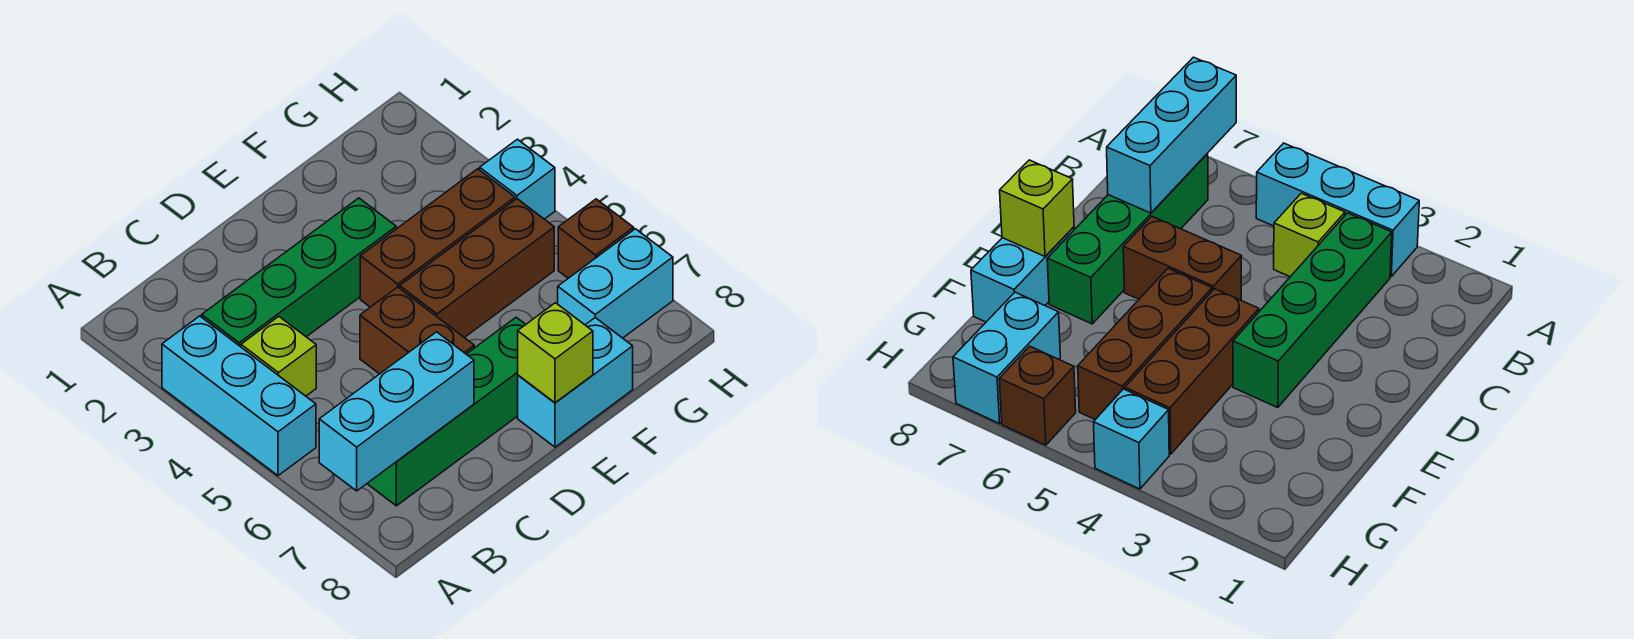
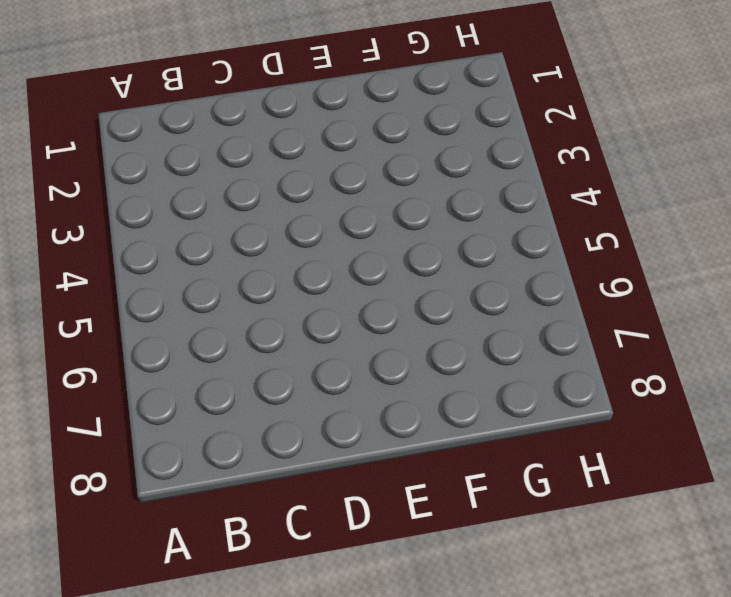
none -> cyan brick A3:A5 level 1
none -> green brick B3:E3 level 1
none -> lime brick B4 level 1

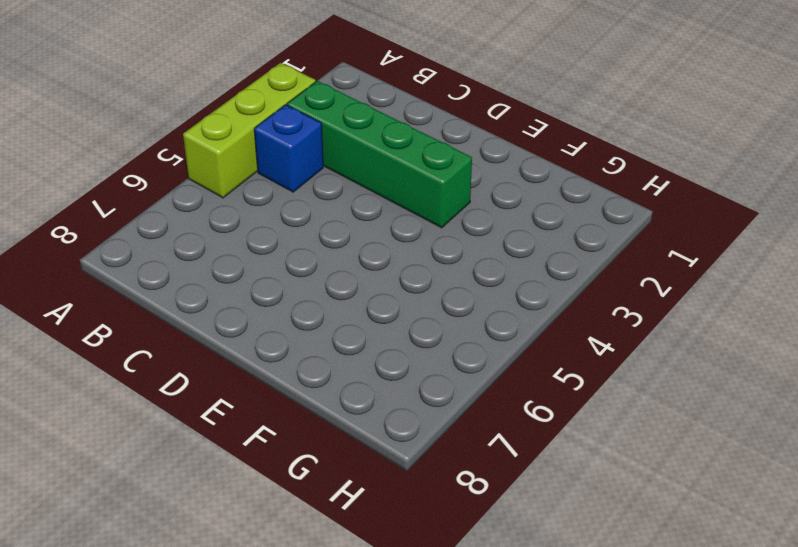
lime brick A3:A5 level 1 -> cyan brick A3:A5 level 1
blue brick B4 level 1 -> lime brick B4 level 1
none -> green brick B7:E7 level 1
none -> brown brick D5:D6 level 1
none -> brown brick E4:G4 level 1

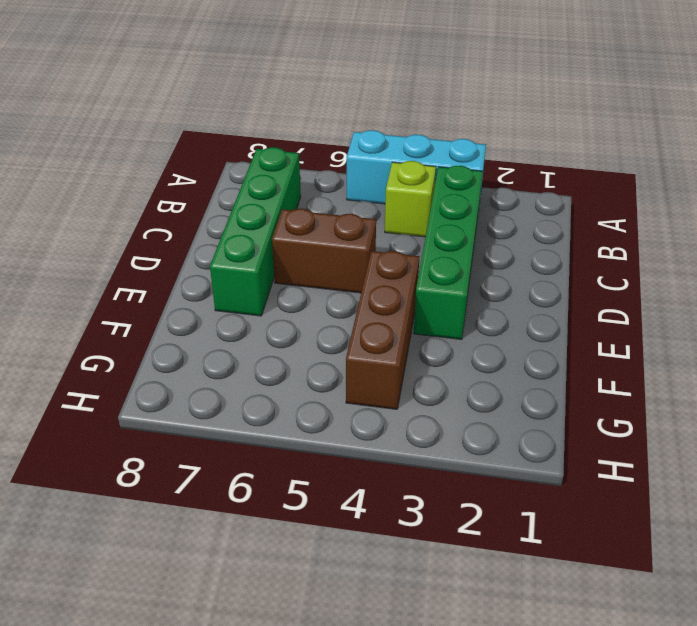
none -> brown brick E5:G5 level 1
none -> cyan brick E8:F8 level 1
none -> cyan brick G7:H7 level 1

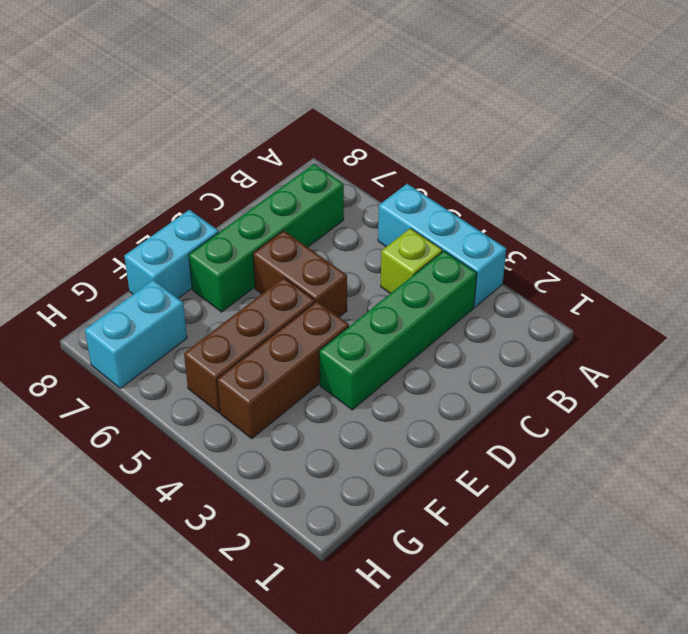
none -> cyan brick H4 level 1
none -> brown brick H6 level 1
none -> cyan brick A7:C7 level 2

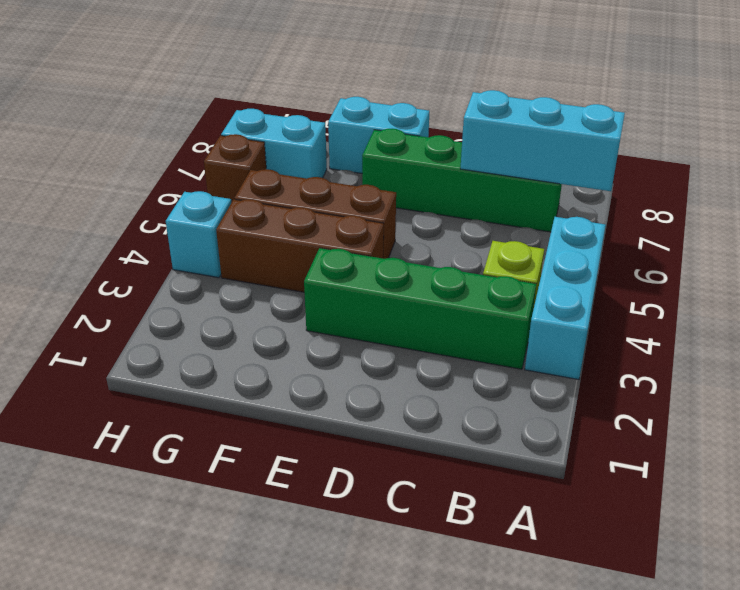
none -> brown brick D5:D6 level 1
none -> lime brick E8 level 2

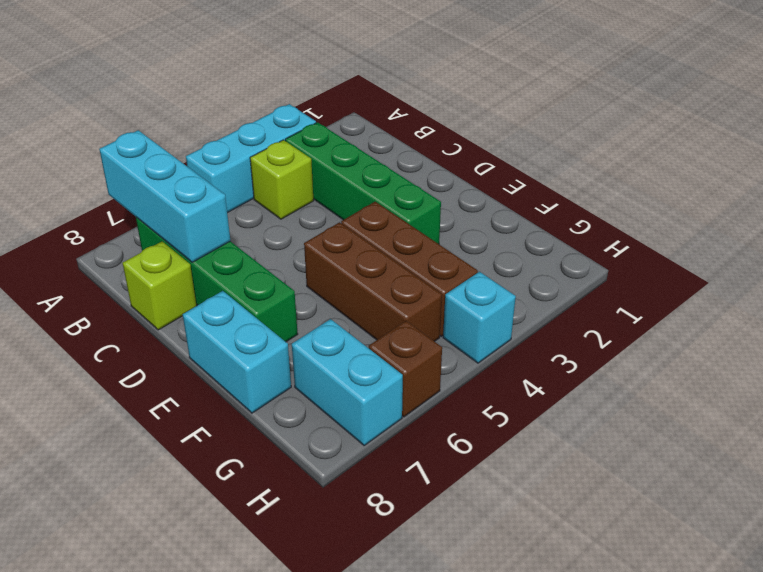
lime brick C8 level 1 -> lime brick E8 level 2
none -> brown brick D5:D6 level 1

